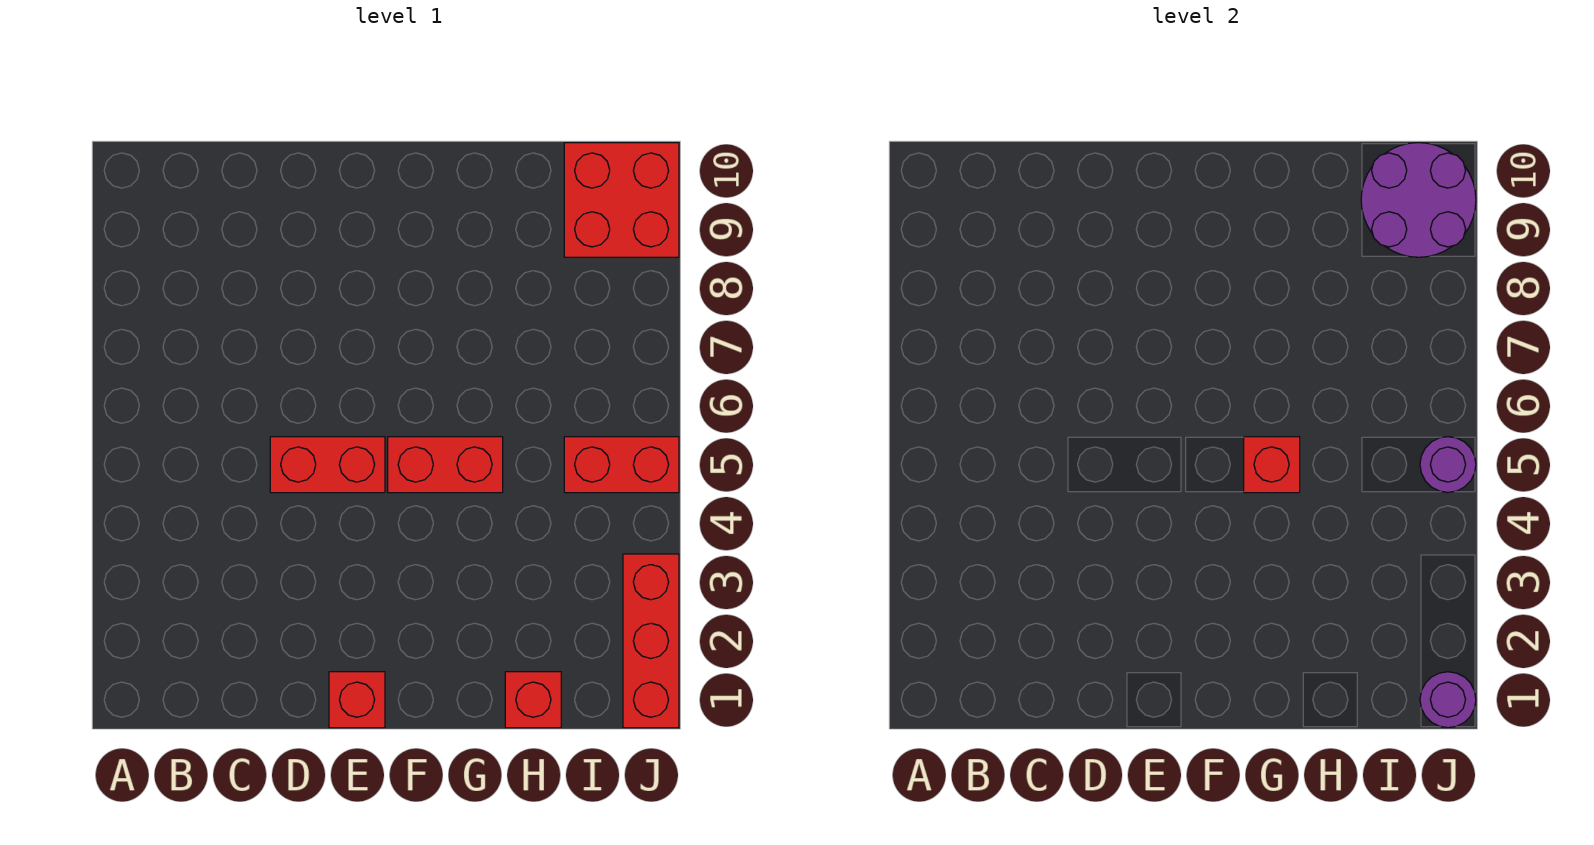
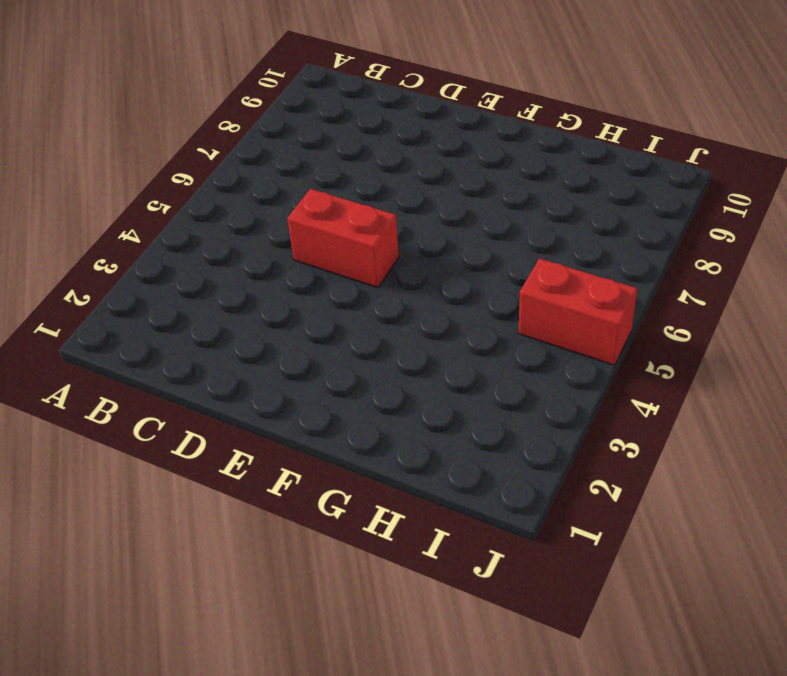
none -> red brick E1 level 1
none -> red brick F5:G5 level 1

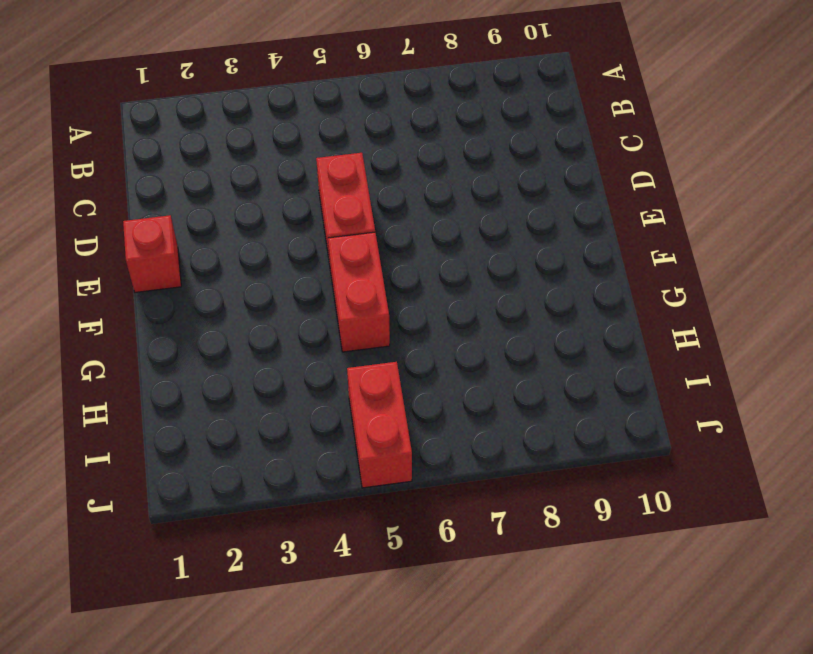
none -> red brick H1 level 1
none -> red brick I9:J10 level 1

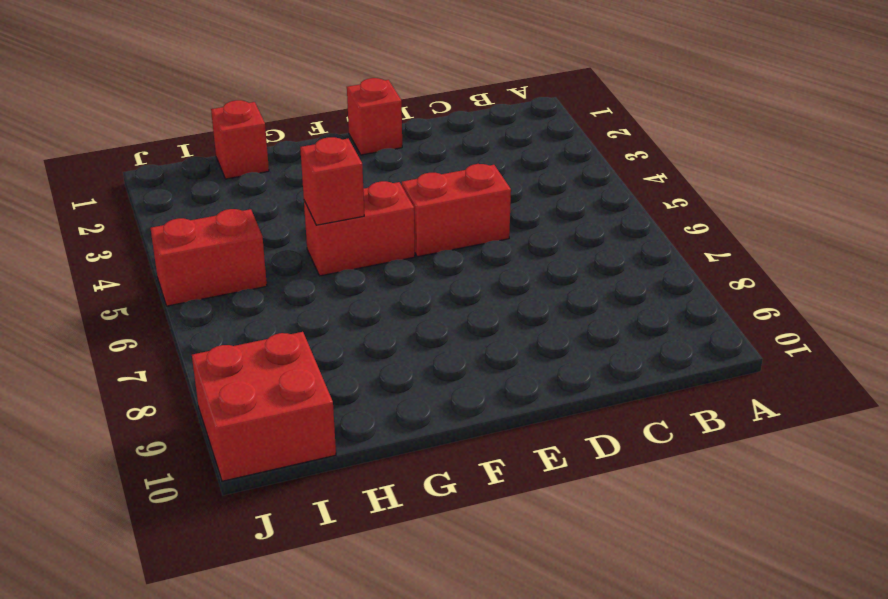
none -> red brick J1:J3 level 1
none -> purple round brick I9:J10 level 2

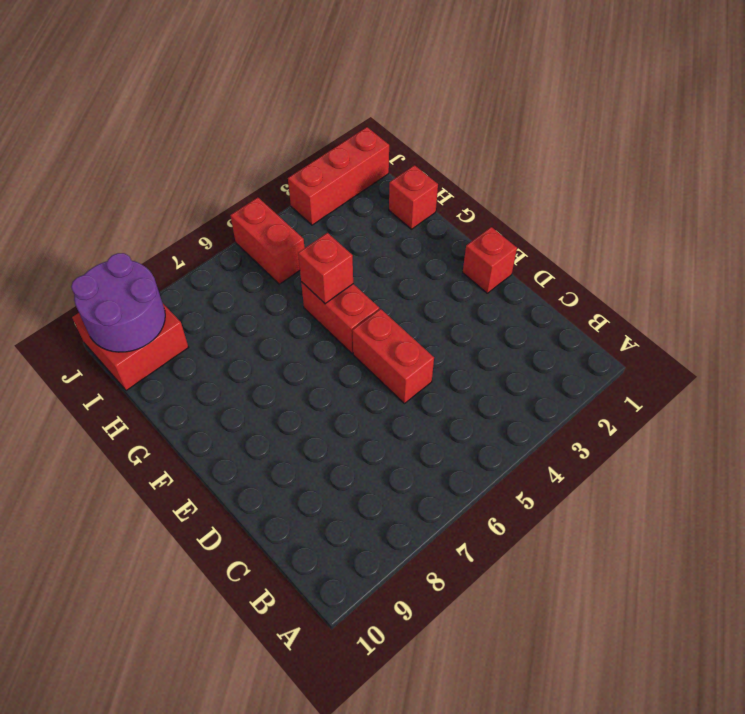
none -> purple round brick J1 level 2
none -> purple round brick J5 level 2

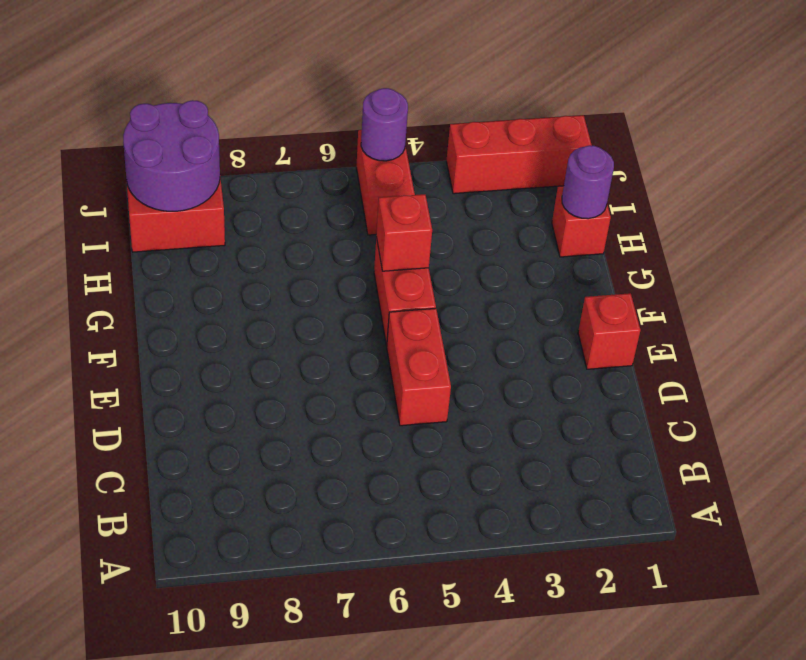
purple round brick H1 level 2 -> purple round brick J1 level 2

